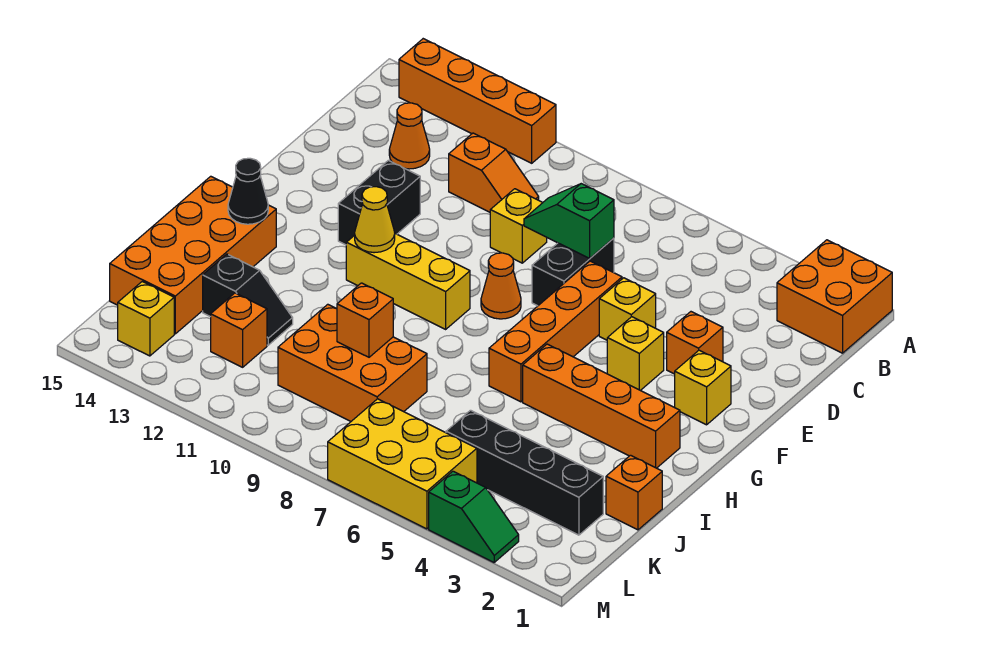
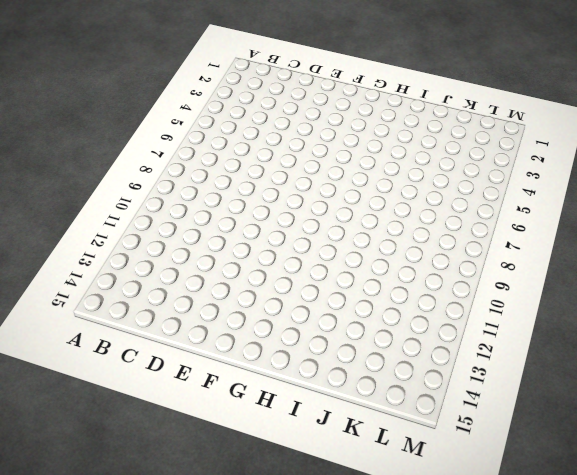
none -> orange brick A1:B2 level 1
none -> orange brick A11:A14 level 1
none -> orange slope C10:C11 level 1 top 11

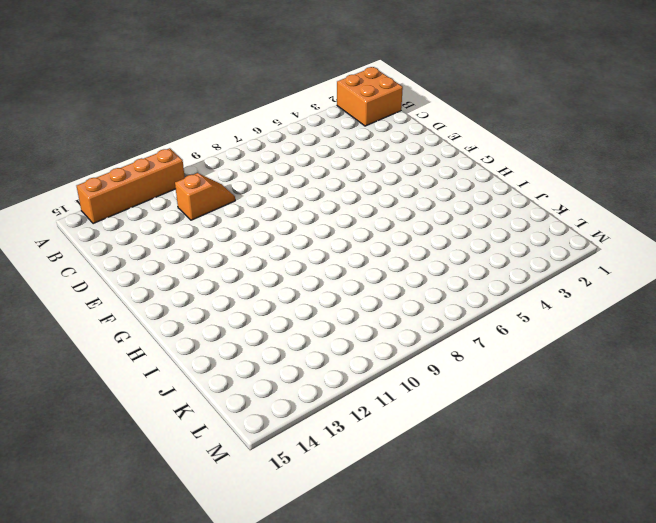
none -> orange cone C13 level 1
none -> black brick D7:E7 level 1
none -> yellow brick D9 level 1

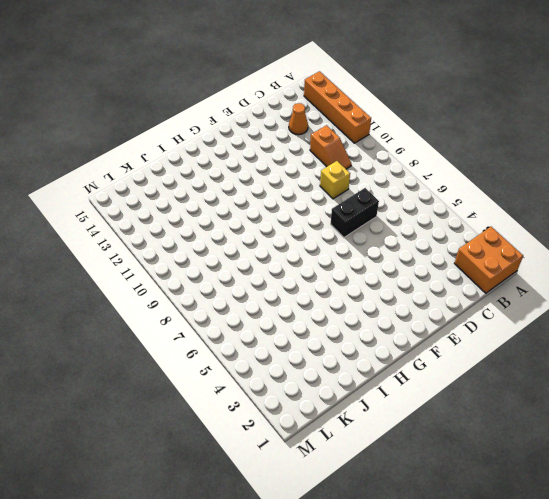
none -> orange brick E3 level 1
none -> yellow brick E5 level 1
none -> orange brick E6:H6 level 1

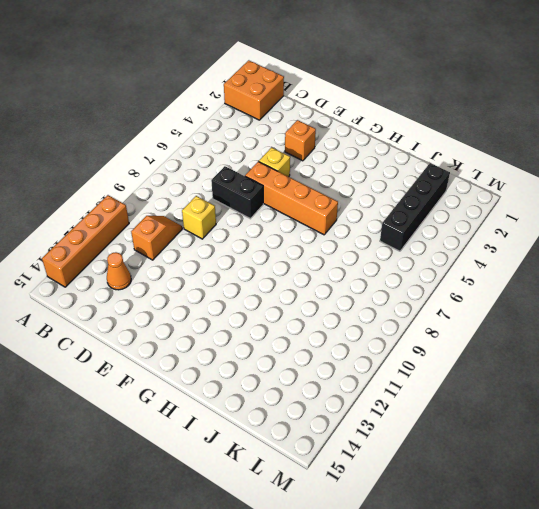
none -> black brick E12:F12 level 1
none -> yellow brick F2 level 1
none -> yellow brick F4 level 1

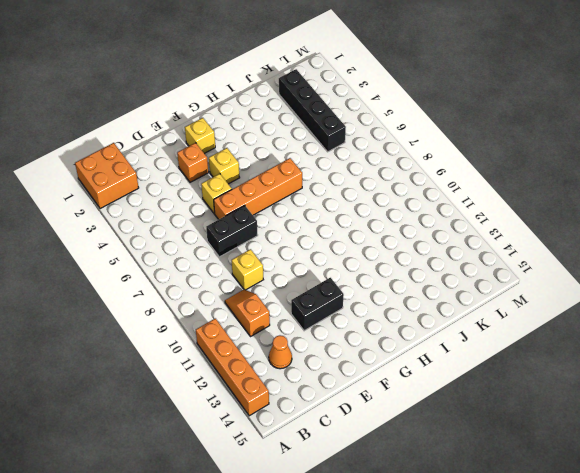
none -> orange cone F8 level 1
none -> yellow brick G9:G11 level 1
none -> orange brick H2:H5 level 1

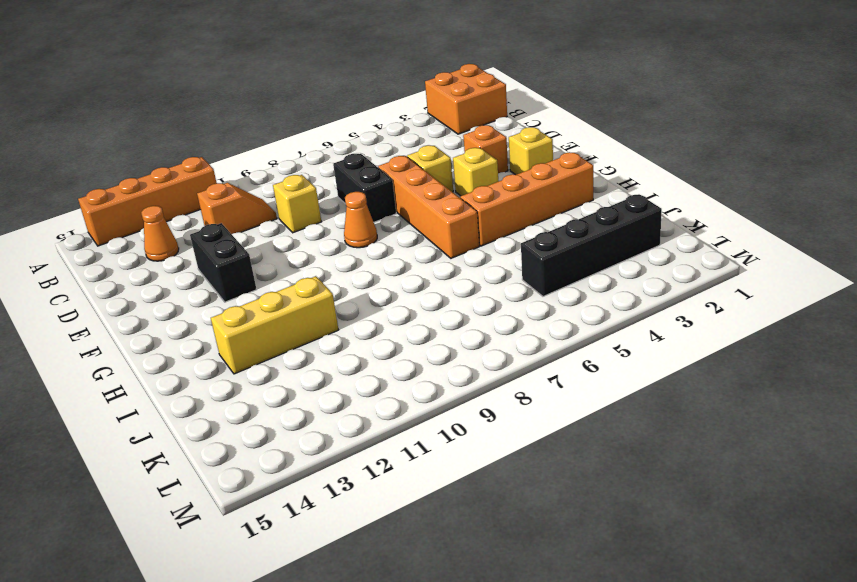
yellow brick I11:I13 level 1 -> yellow brick G9:G11 level 1
none -> orange brick H14:K15 level 1
none -> orange brick J1 level 1
none -> orange brick J8:K10 level 1

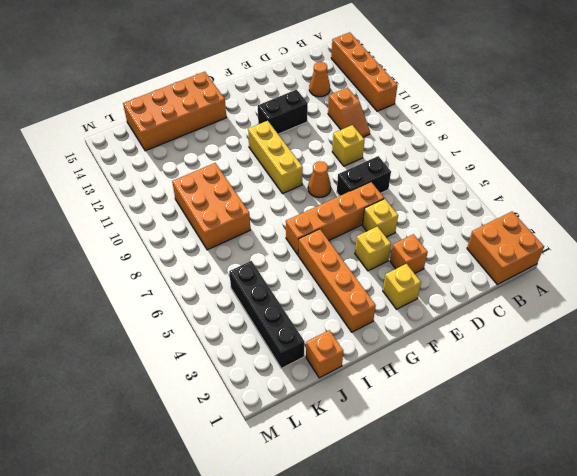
none -> black slope J12:J13 level 1 top 13
none -> orange brick K12 level 1
none -> yellow brick L5:M7 level 1

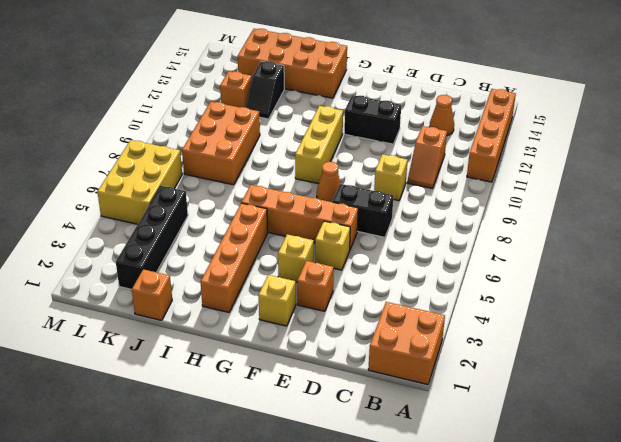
none -> yellow brick L14 level 1
none -> green slope M3:M4 level 1 top 4
none -> green slope D7:D8 level 2 top 7

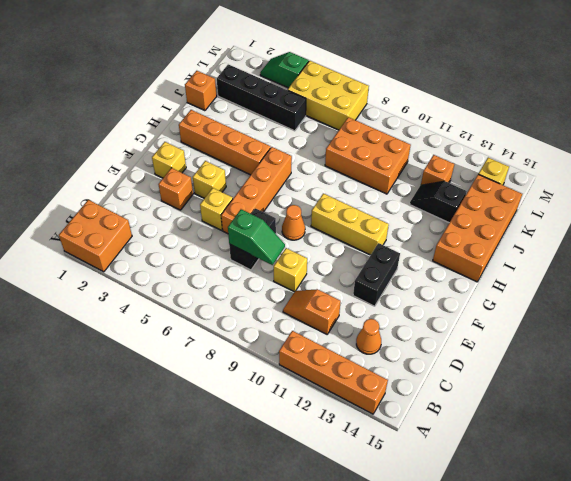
none -> yellow cone G11 level 2
none -> black cone H14 level 2
none -> orange brick J9 level 2

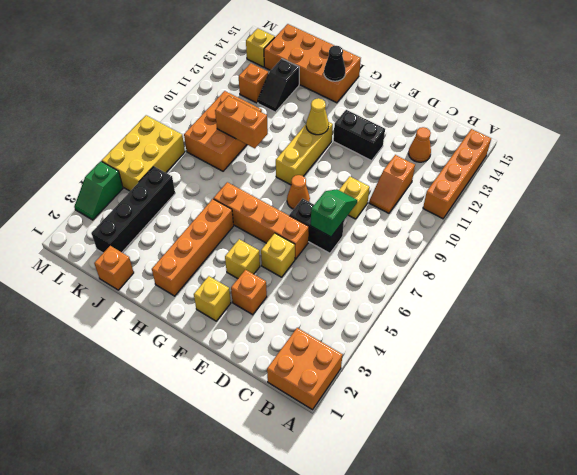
orange brick I9:J9 level 2 -> orange brick J9 level 2

